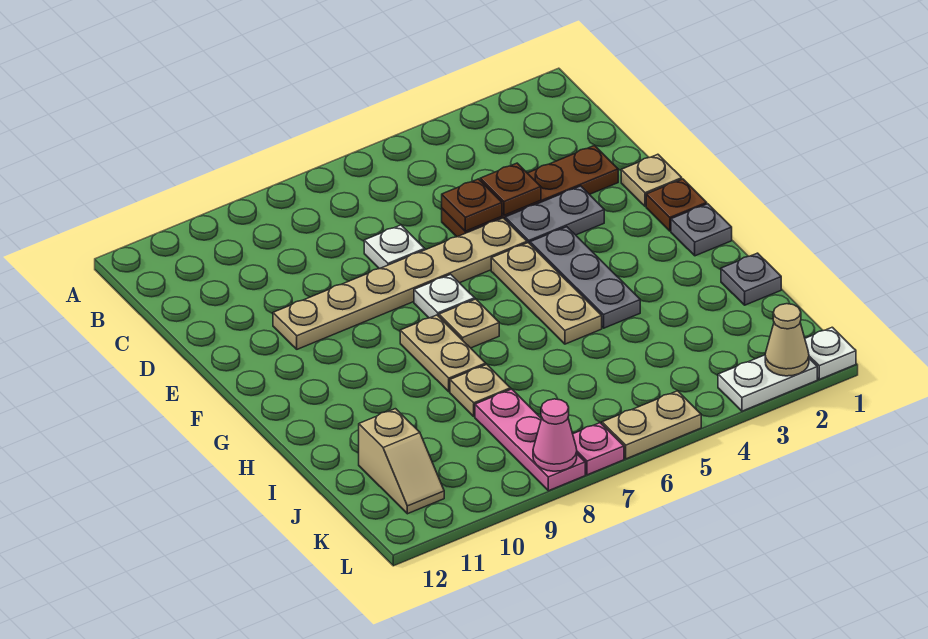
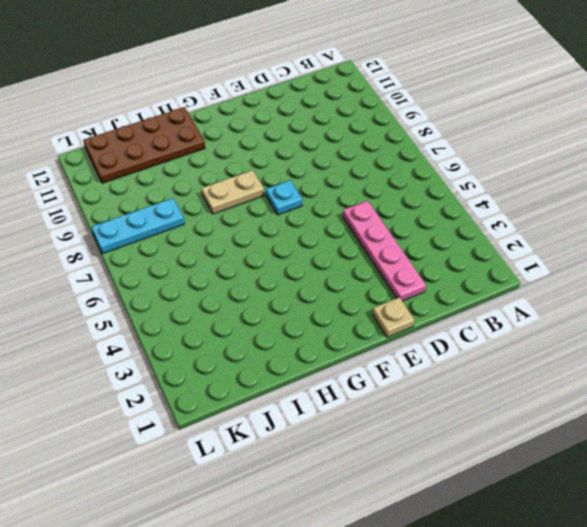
pink plate D2:D5 level 1 -> brown plate D2:D5 level 1
cyan plate F7 level 1 -> white plate F7 level 1
brown plate H11:K12 level 1 -> tan slope J11:K11 level 1 top J
cyan plate J8:L8 level 1 -> pink plate J8:L8 level 1
none -> white plate D7 level 1
none -> grey plate E3:E4 level 1
none -> tan plate E5:E10 level 1

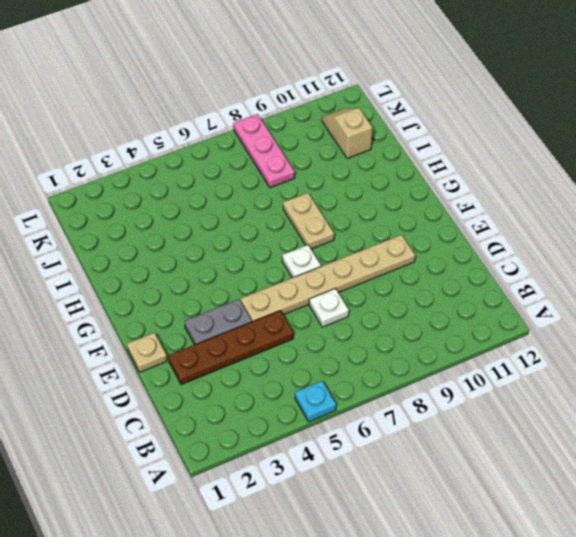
cyan plate A5 level 1 -> none
none -> brown plate F1 level 1
none -> grey plate F4:H4 level 1
none -> tan plate F5:H5 level 1

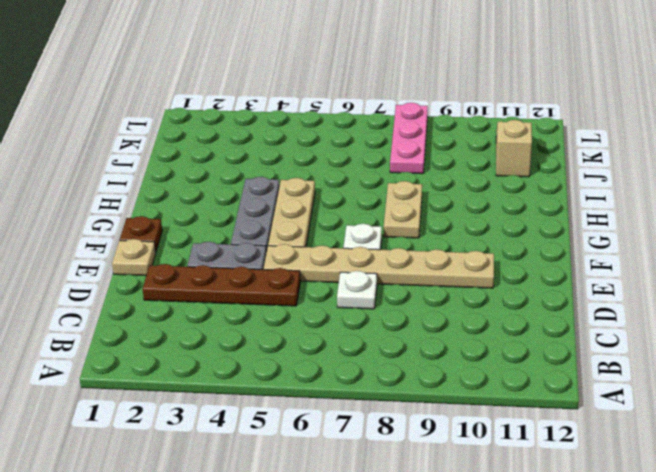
none -> grey plate G1 level 1
none -> tan plate G7 level 1
none -> grey plate I1 level 1

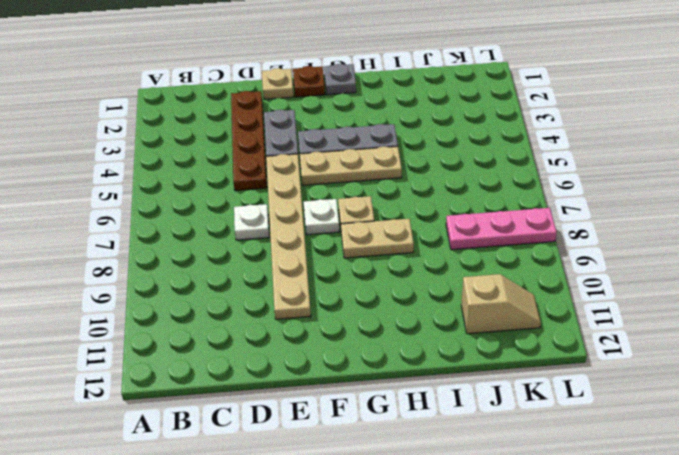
none -> grey plate I1 level 1
none -> tan plate I8 level 1
none -> white plate L1 level 1

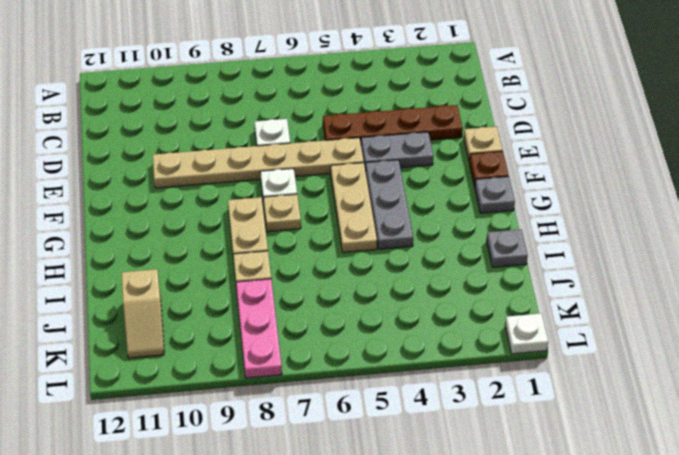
none -> white plate L2:L3 level 1
none -> tan plate L5:L6 level 1
none -> pink plate L7 level 1

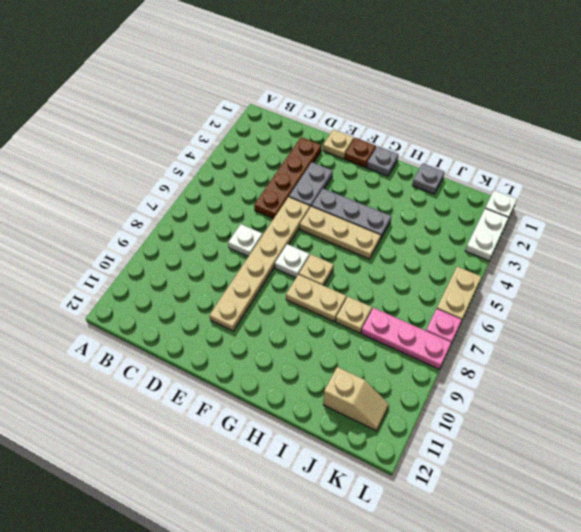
none -> brown plate D4 level 2
none -> brown plate D5 level 2
none -> tan cone L2 level 2

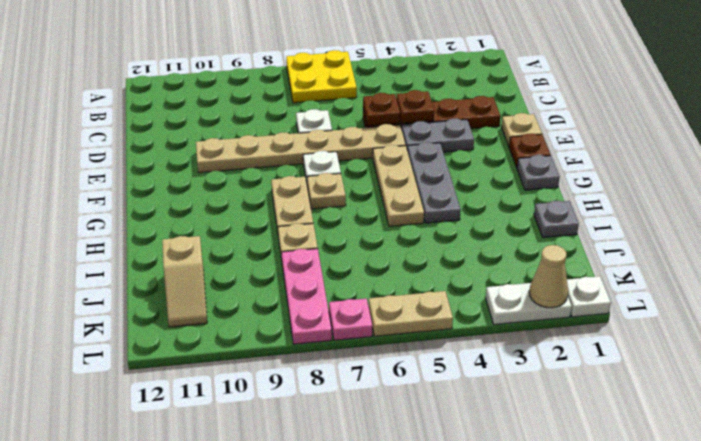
yellow plate A6:B7 level 1 -> none
none -> pink cone L8 level 2

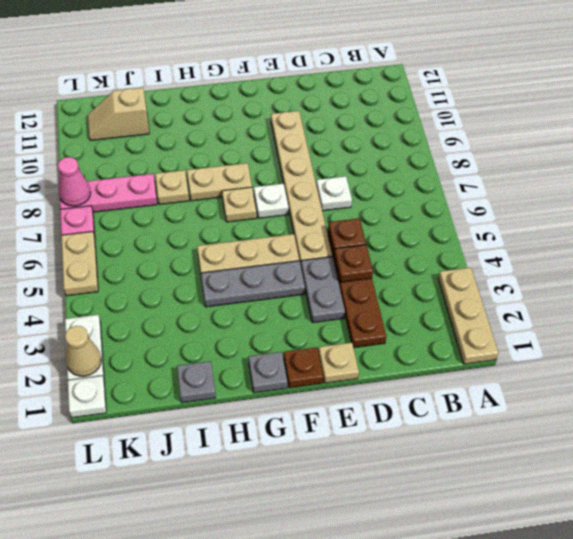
tan plate A1:A3 level 1 -> none

